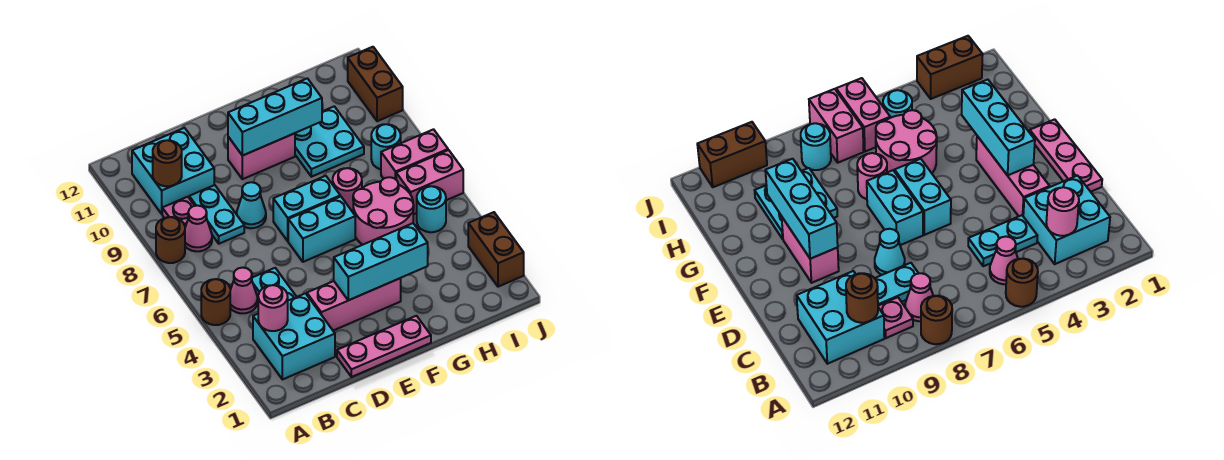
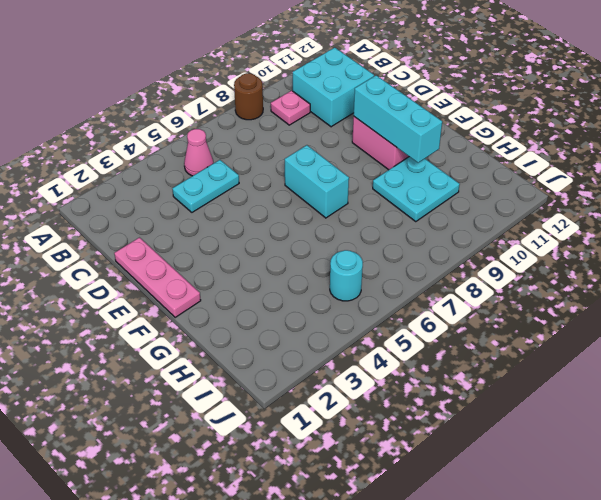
none -> brown round brick A5 level 1
none -> cyan brick B2:C3 level 1
none -> pink cone B8 level 1

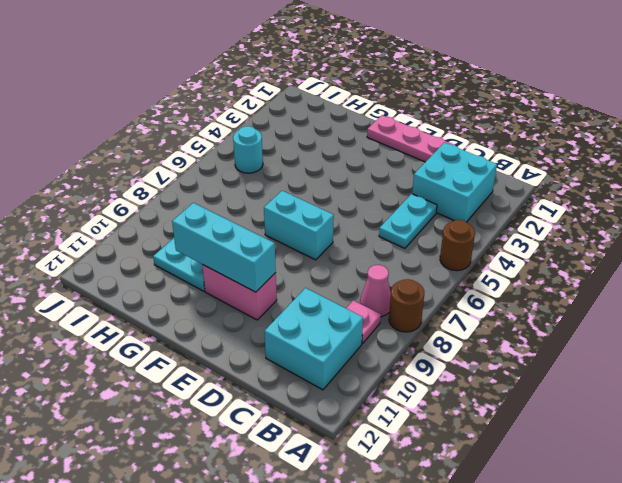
none -> pink cone B5 level 1
none -> cyan plate C8:C9 level 1
none -> pink brick D3:F3 level 1

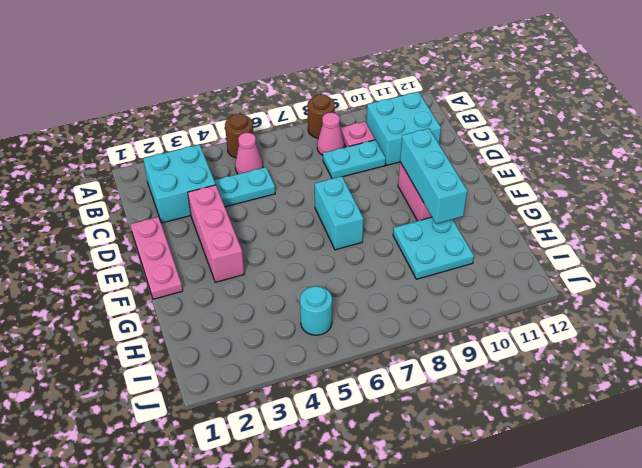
none -> cyan cone D8 level 1
none -> cyan brick E6:F6 level 1
none -> pink round brick G5:H6 level 1

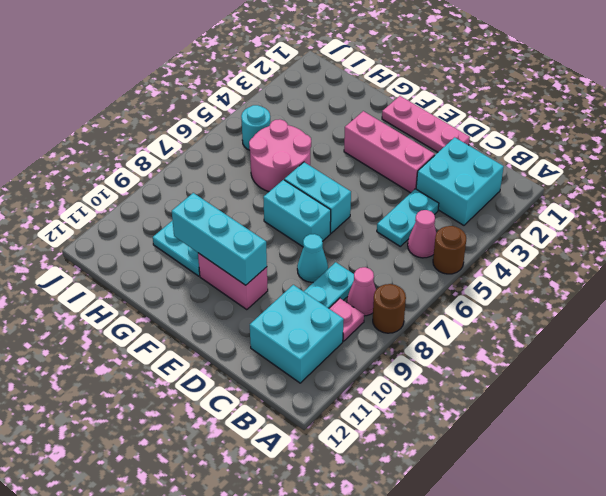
none -> pink round brick G7 level 1
none -> pink brick I6:J6 level 1
none -> pink brick I7:J7 level 1

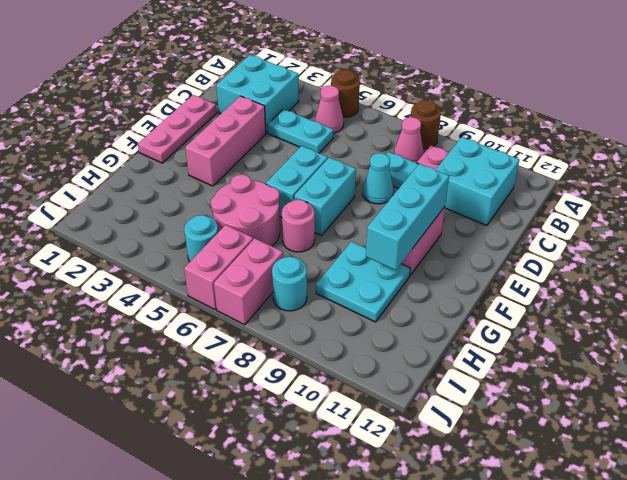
none -> brown brick J2:J3 level 1
none -> brown brick J10:J11 level 1
none -> pink round brick B3 level 2

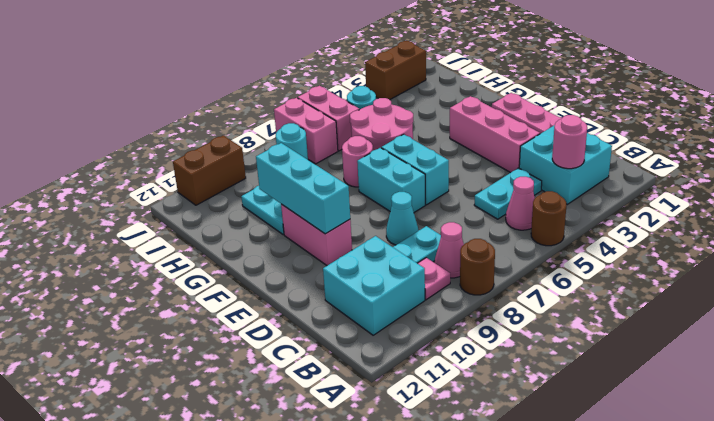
none -> brown round brick B10 level 2
none -> cyan brick E3:G3 level 2

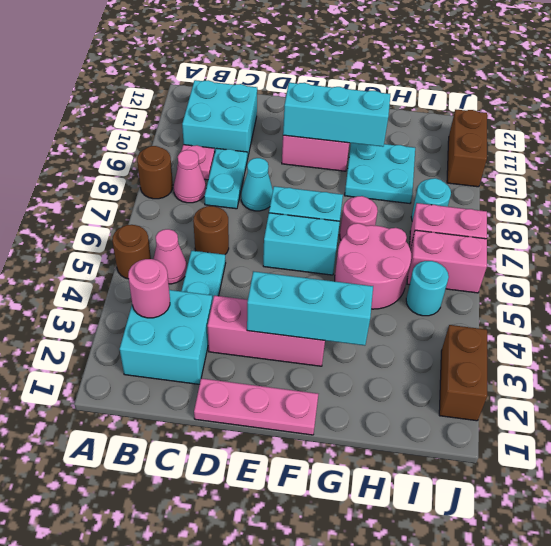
brown round brick C6 level 1 -> brown round brick B10 level 2

